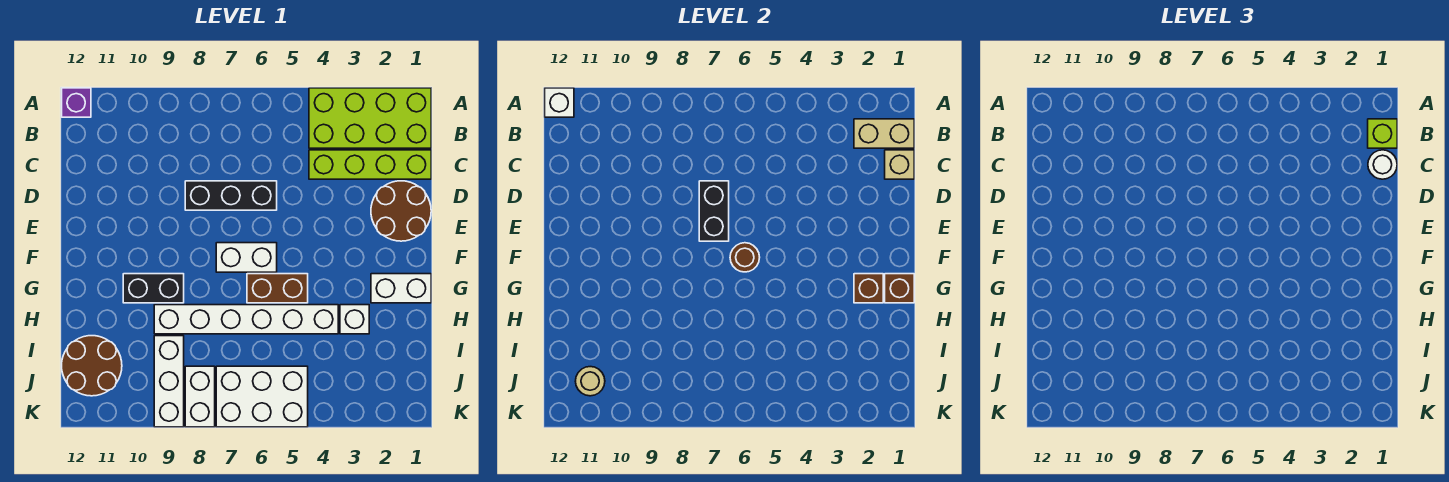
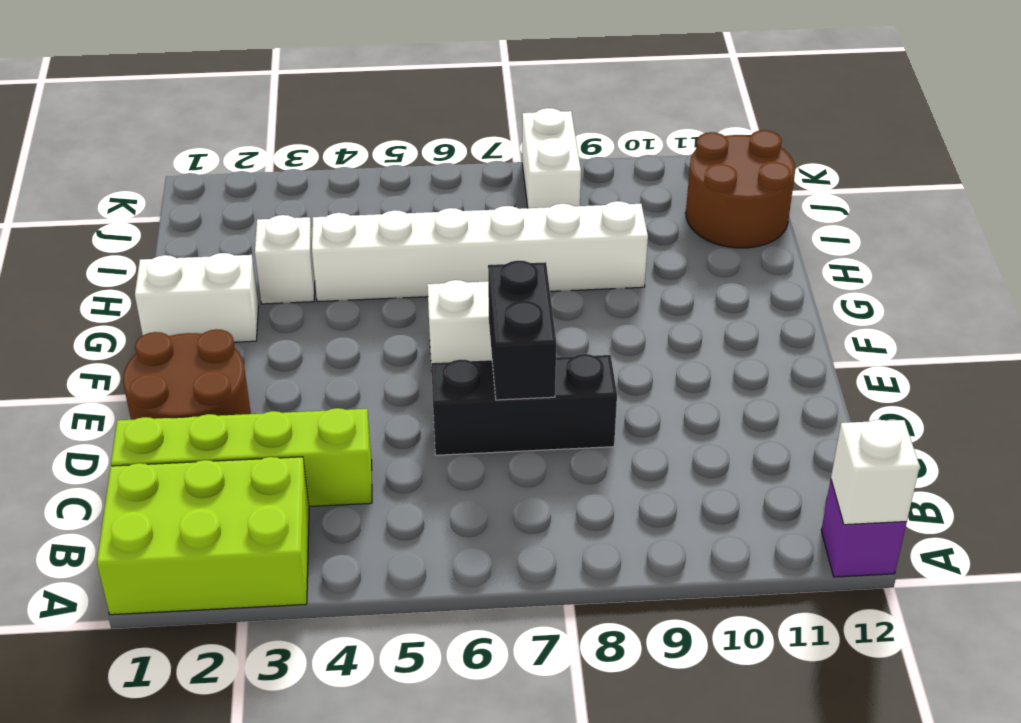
lime brick A1:B3 level 1 -> lime brick A1:B4 level 1
none -> brown brick G5:G6 level 1
none -> black brick G9:G10 level 1
none -> white brick I9:K9 level 1

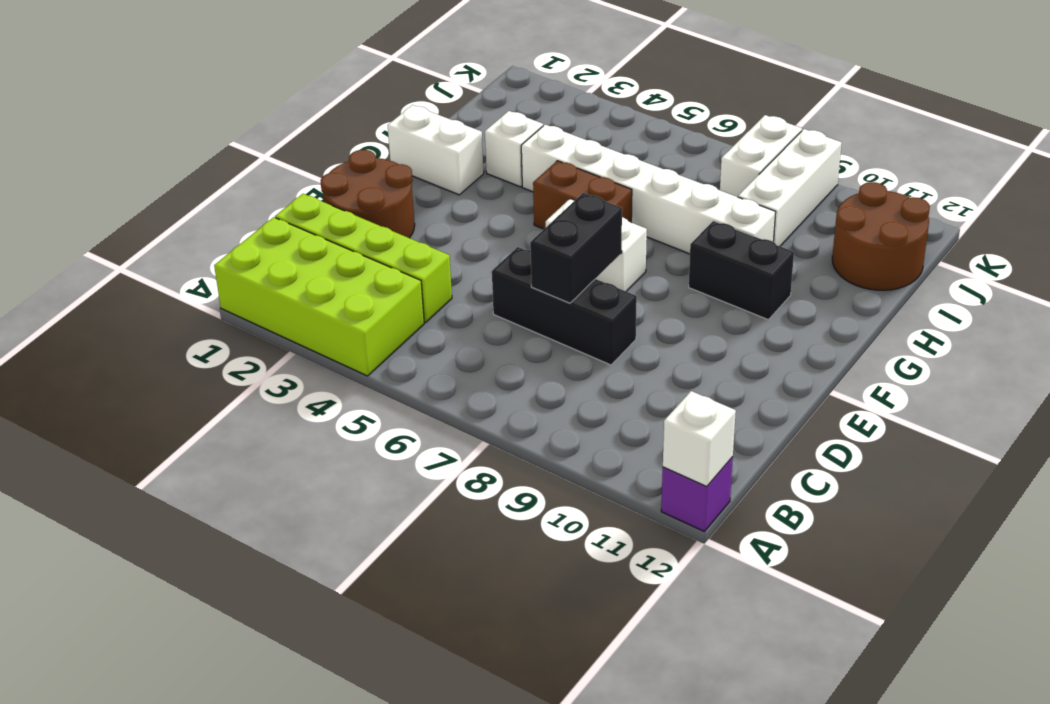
none -> white brick J5:K7 level 1
none -> tan brick B1:B2 level 2
none -> tan brick C1 level 2

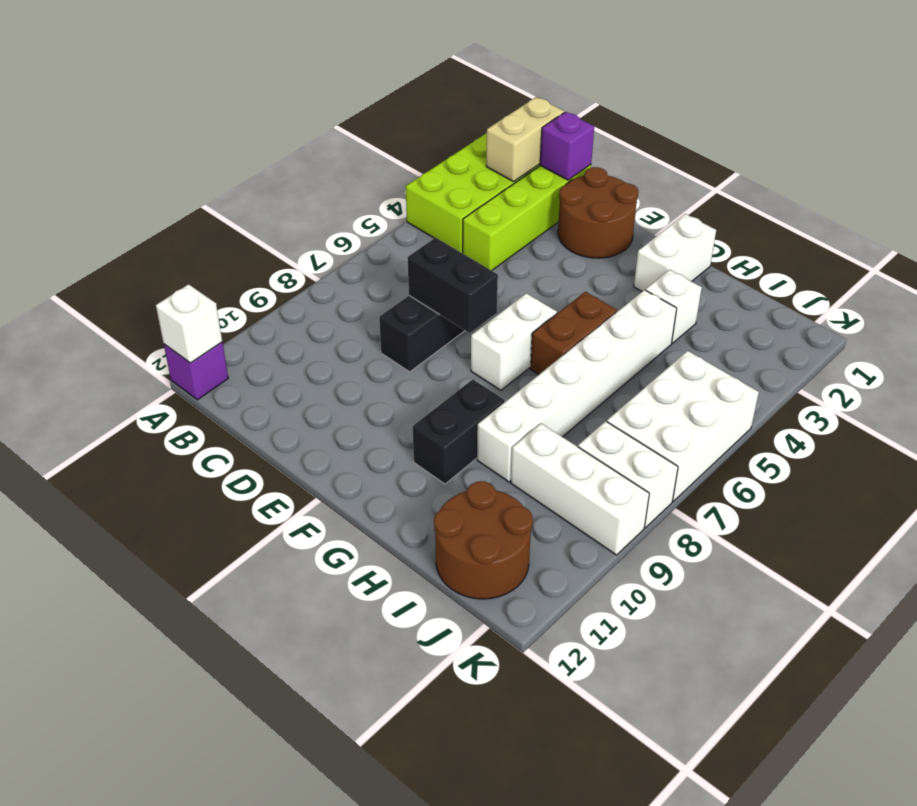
purple brick C1 level 2 -> tan brick C1 level 2
none -> brown round brick F6 level 2
none -> brown brick G1 level 2
none -> brown brick G2 level 2

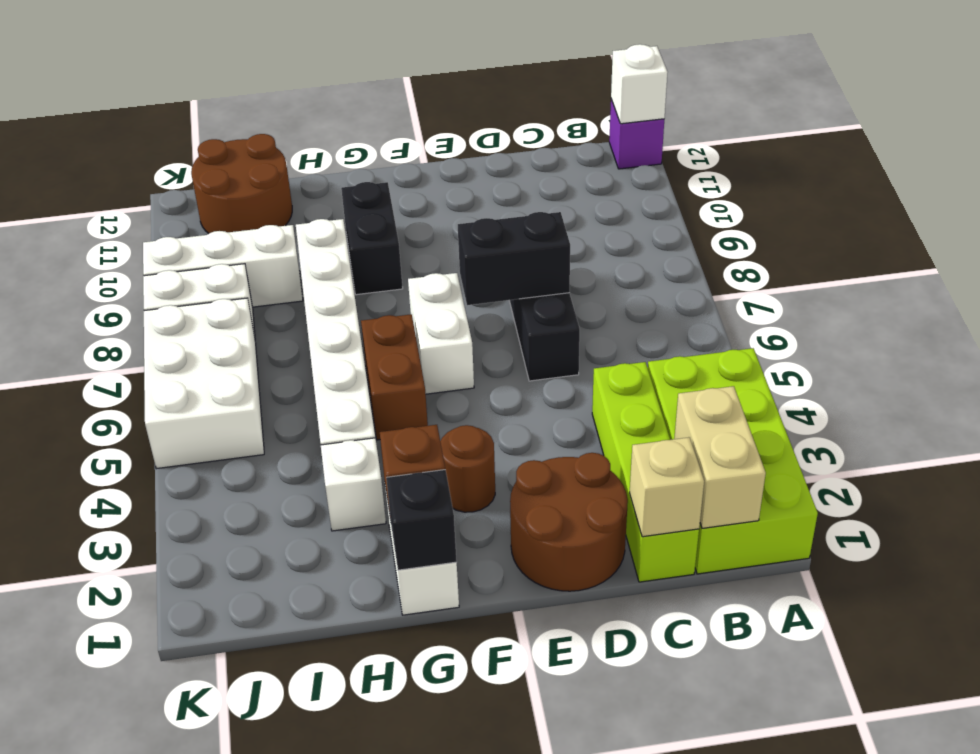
brown round brick F3 level 1 -> brown round brick F6 level 2
black brick G1 level 2 -> brown brick G1 level 2
none -> tan round brick J11 level 2
none -> lime brick B1 level 3
none -> white round brick C1 level 3

